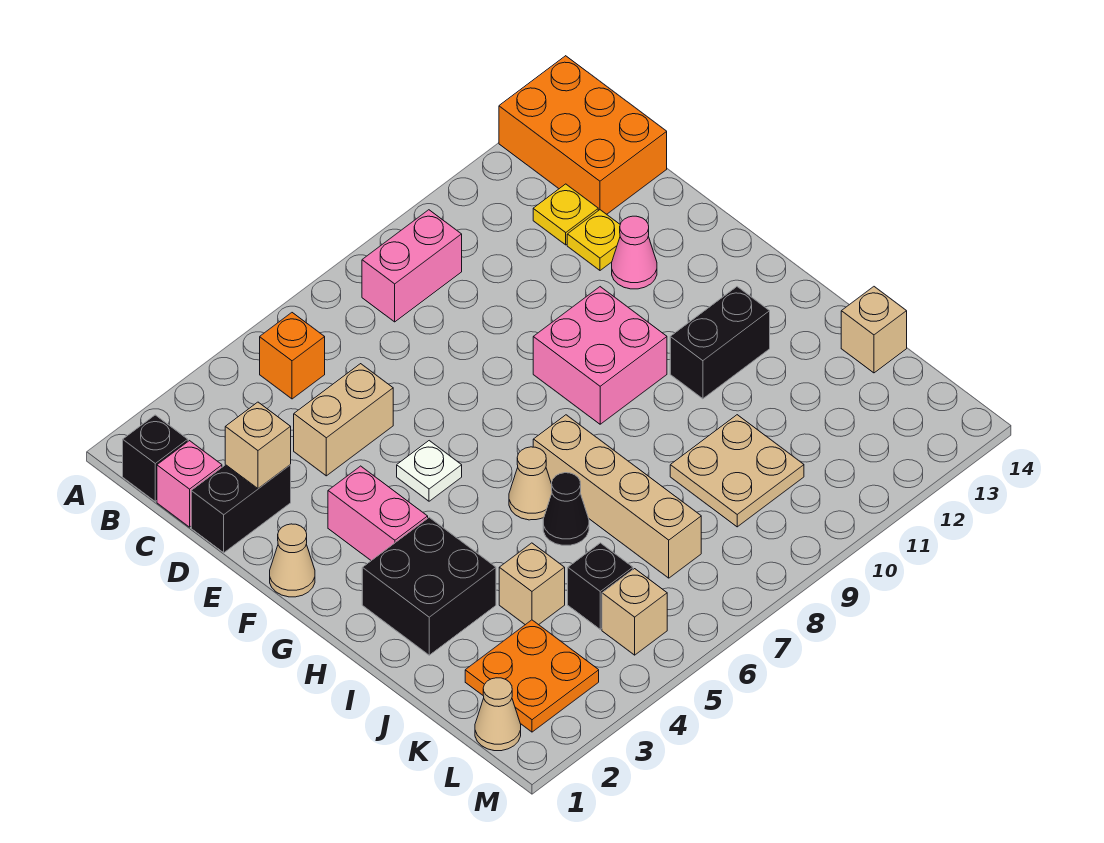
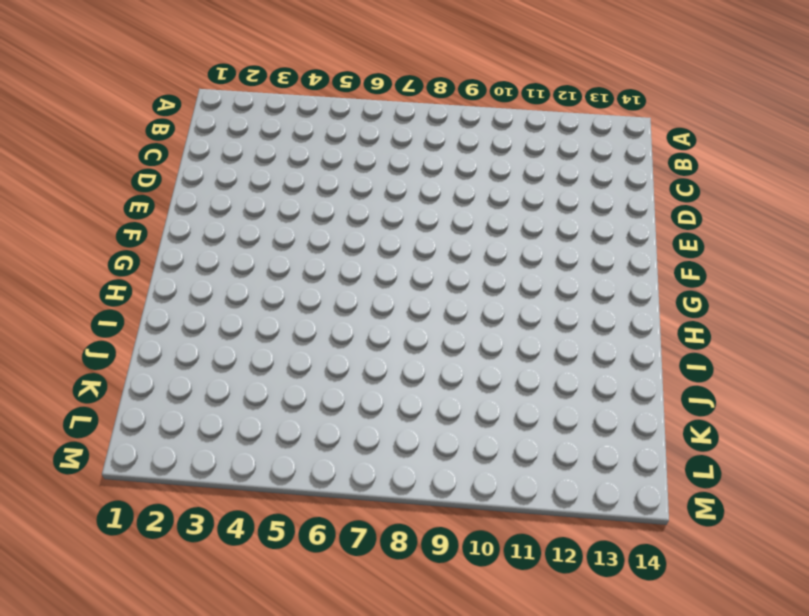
none -> orange brick A13:C14 level 1
none -> black brick B1 level 1
none -> orange brick B5 level 1

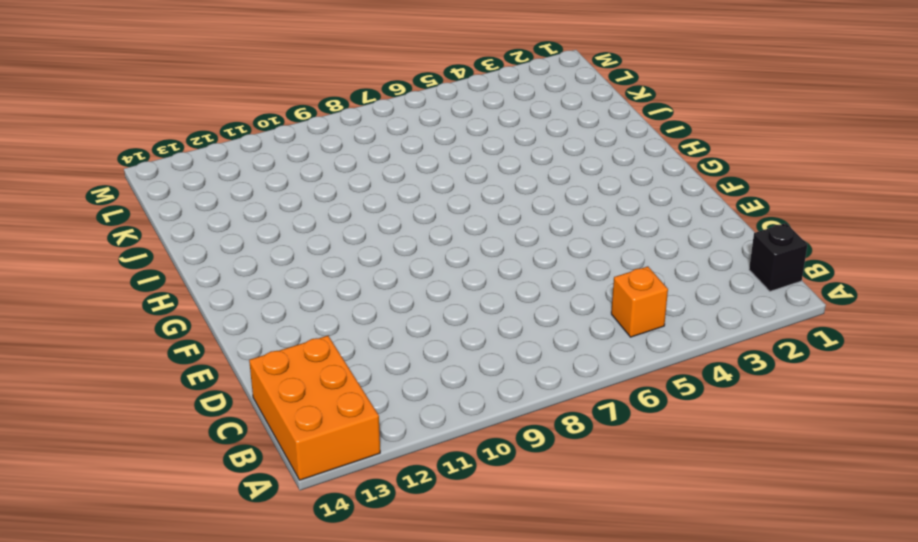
none -> pink brick B8:B9 level 1
none -> pink brick C1 level 1
none -> yellow plate C12 level 1

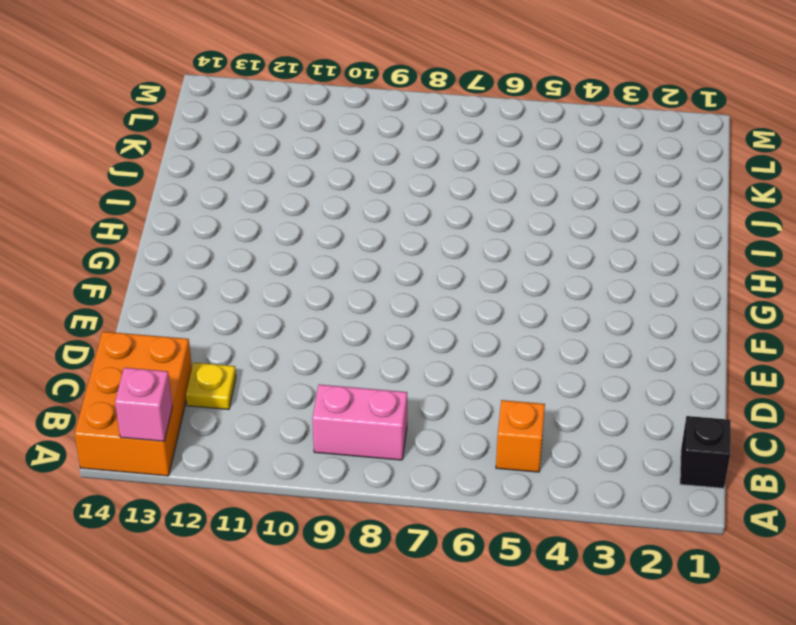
pink brick A13 level 2 -> pink brick C1 level 1
none -> black brick D1:D2 level 1
none -> tan brick D4:D5 level 1
none -> yellow plate D12 level 1

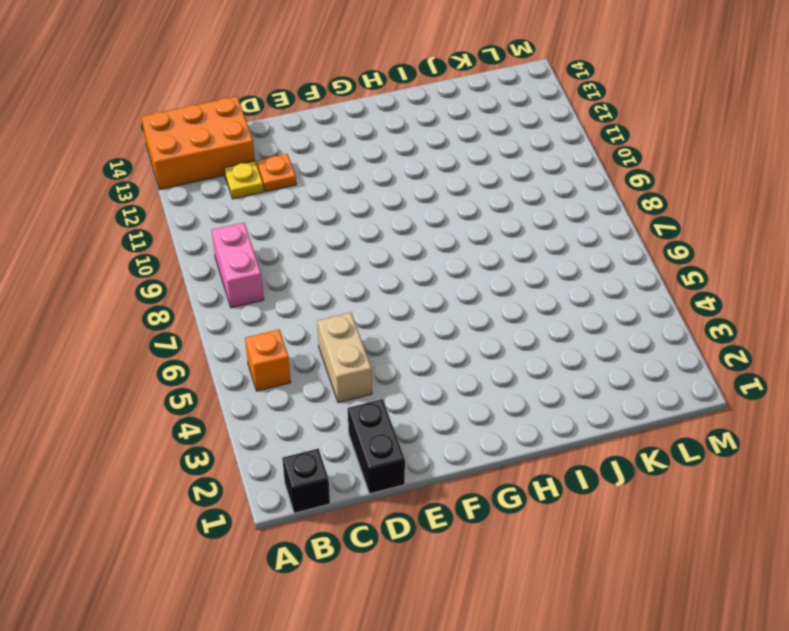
orange plate D12 level 1 -> yellow plate D12 level 1
none -> pink brick C1 level 1
none -> pink cone E12 level 1
none -> tan cone F1 level 1

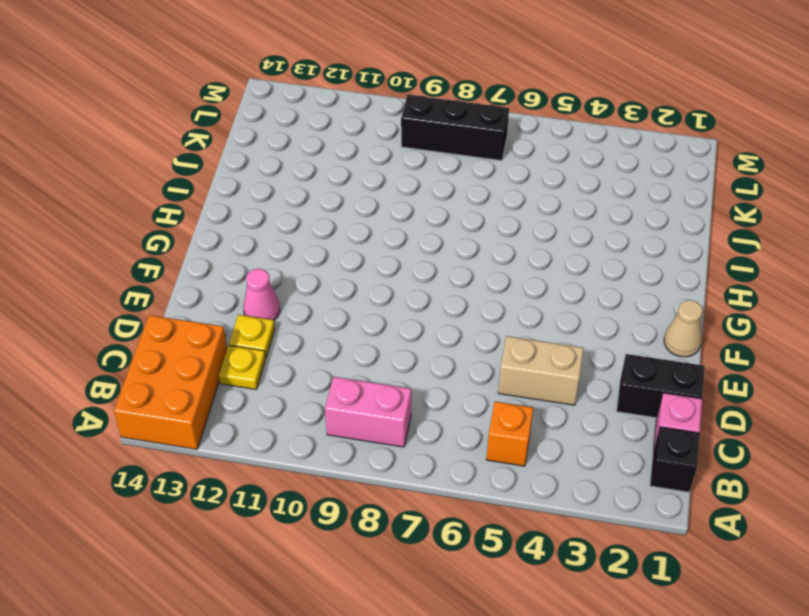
black brick L7:L9 level 1 -> none
none -> pink brick F3:G3 level 1
none -> white plate F5 level 1
none -> pink brick F9:G10 level 1

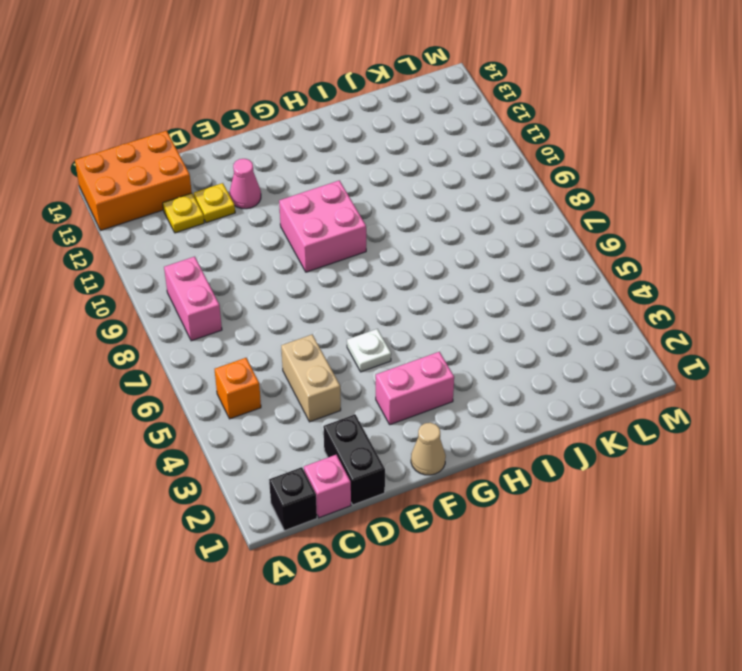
none -> black brick H2:I3 level 1
none -> tan cone H6 level 1
none -> tan brick H7:K7 level 1

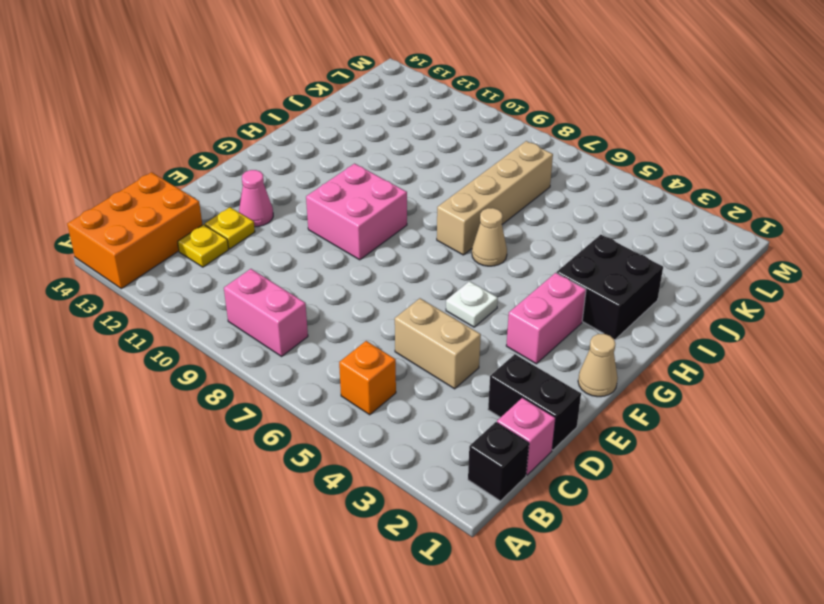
none -> black brick H11:H12 level 1
none -> black cone I6 level 1
none -> tan brick J4 level 1

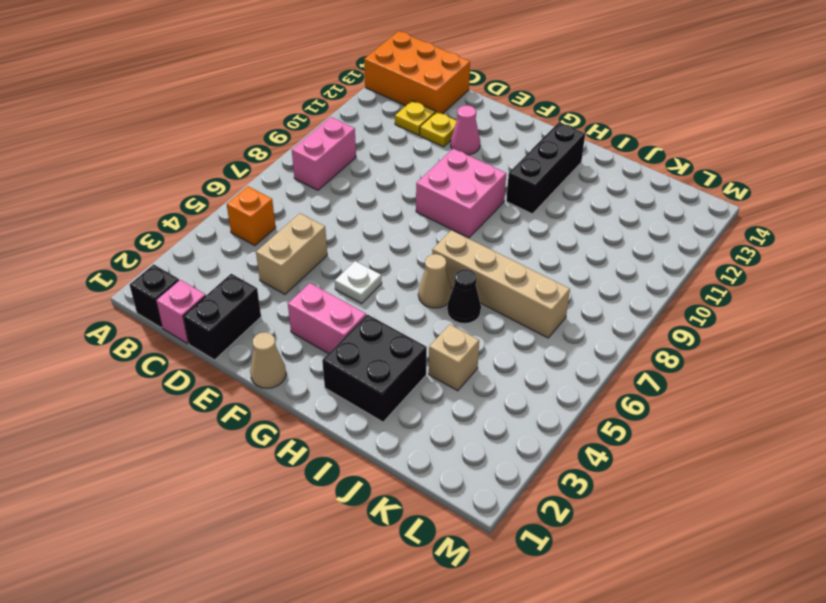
black brick H11:H13 level 1 -> black brick H11:H12 level 1
none -> tan plate J9:K10 level 1
none -> tan brick J14 level 1
none -> orange plate K2:L3 level 1

